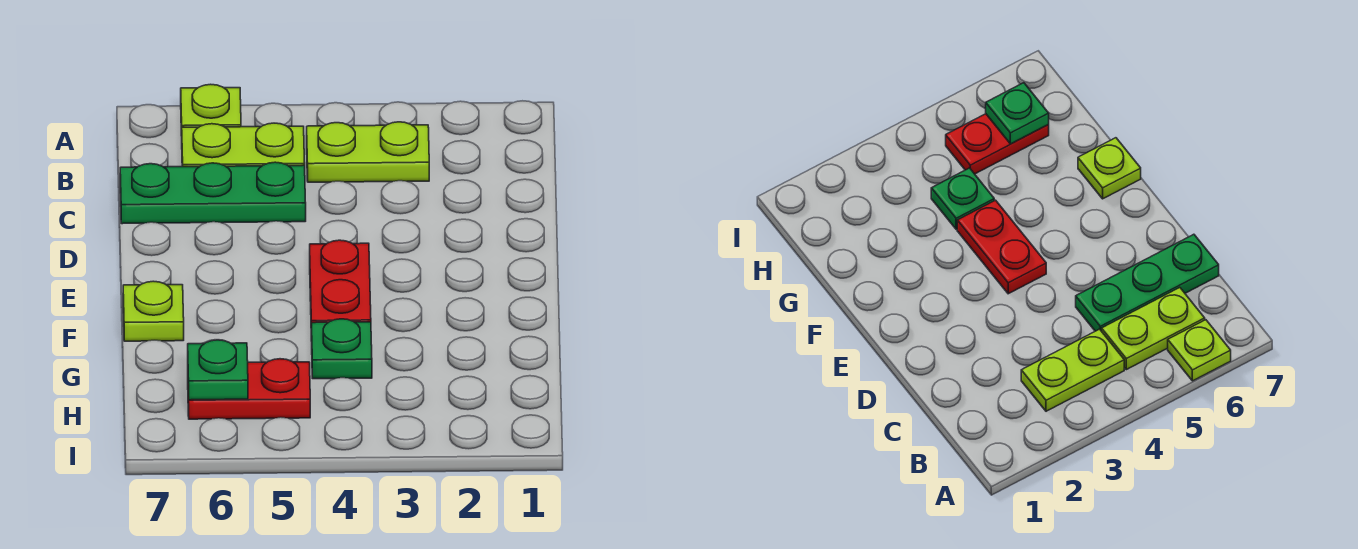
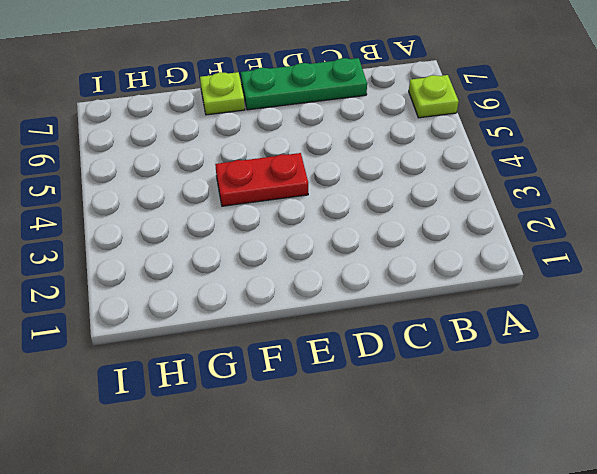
green plate C7:E7 level 1 -> green plate C5:C7 level 1
none -> lime plate B3:B4 level 1
none -> lime plate B5:B6 level 1

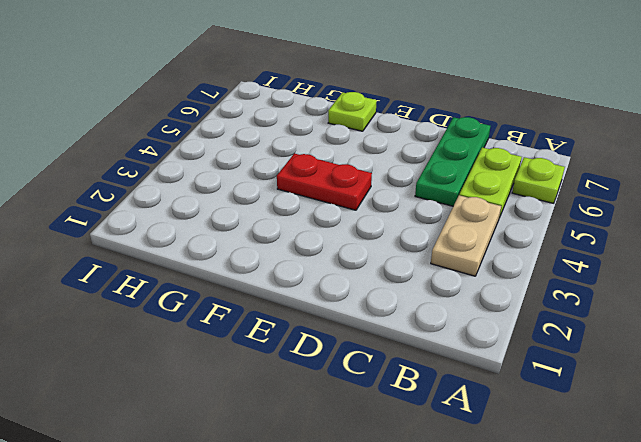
tan plate B3:B4 level 1 -> lime plate B3:B4 level 1
none -> green plate G4 level 1
none -> red plate H5:H6 level 1

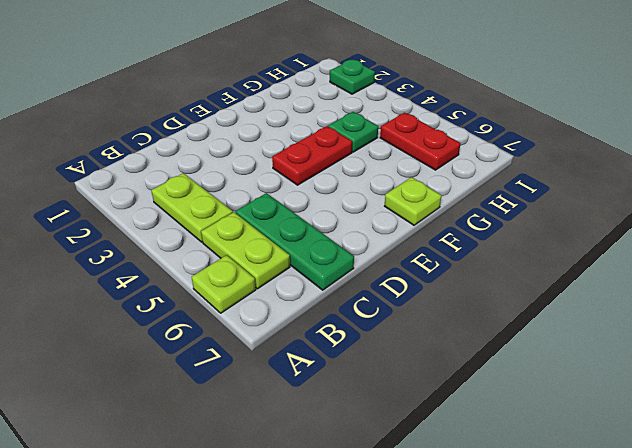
green plate I2 level 1 -> green plate H6 level 2

